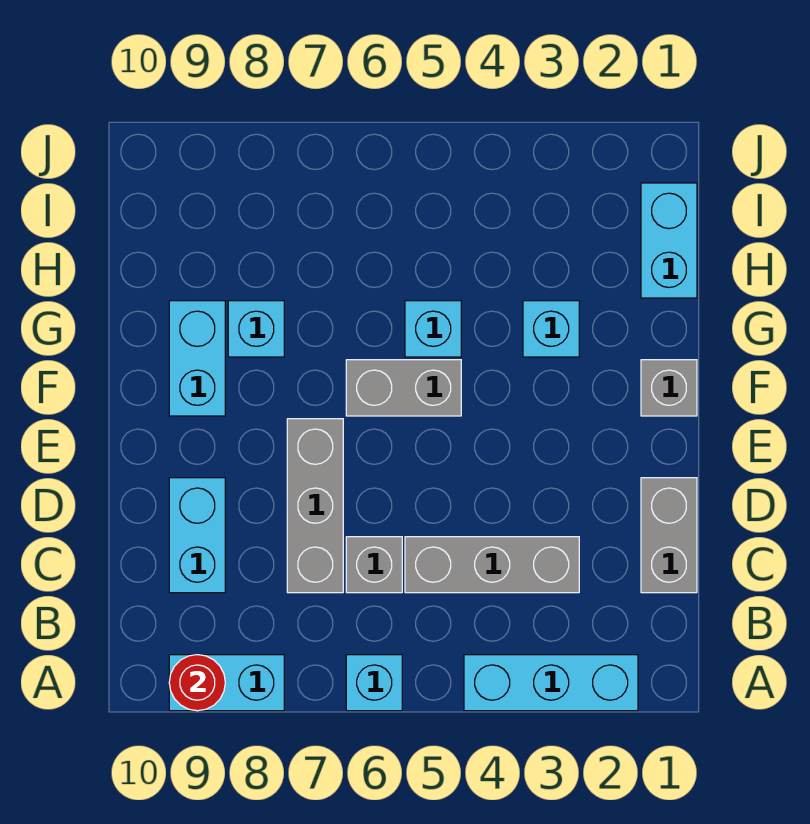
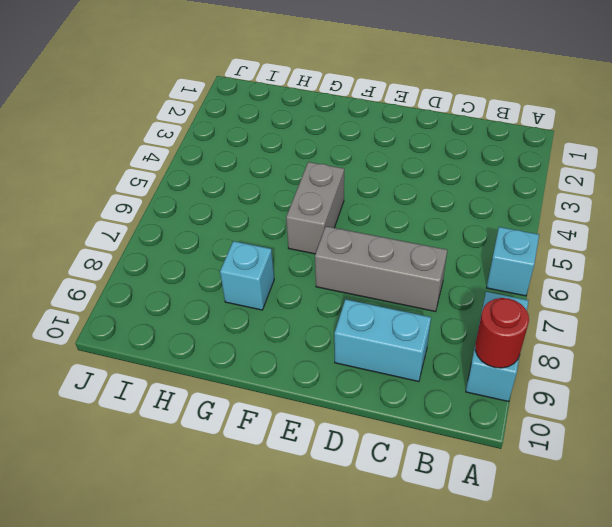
none -> cyan brick A2:A4 level 1
none -> grey brick C1:D1 level 1
none -> grey brick C3:C5 level 1

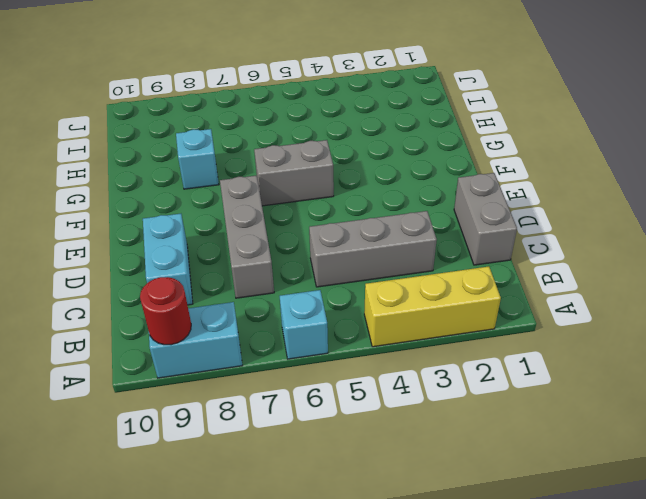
yellow brick A2:A4 level 1 -> cyan brick A2:A4 level 1
none -> grey brick C6 level 1
none -> grey brick F1 level 1
none -> cyan brick F9:G9 level 1

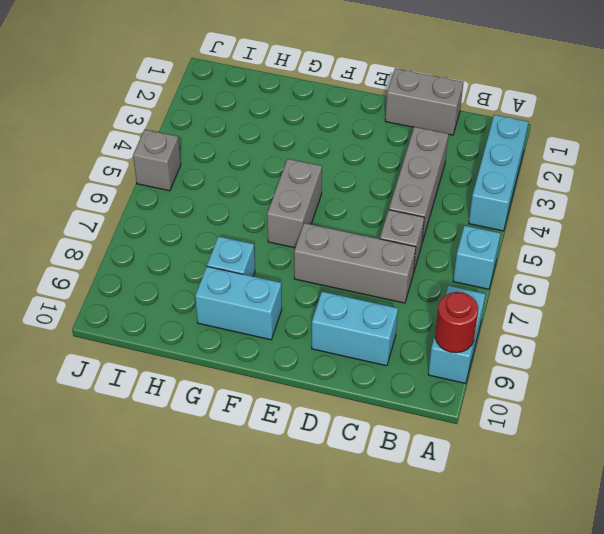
grey brick J5 level 1 -> grey brick F1 level 1
none -> cyan brick G3 level 1
none -> cyan brick G5 level 1
none -> cyan brick H1:I1 level 1

